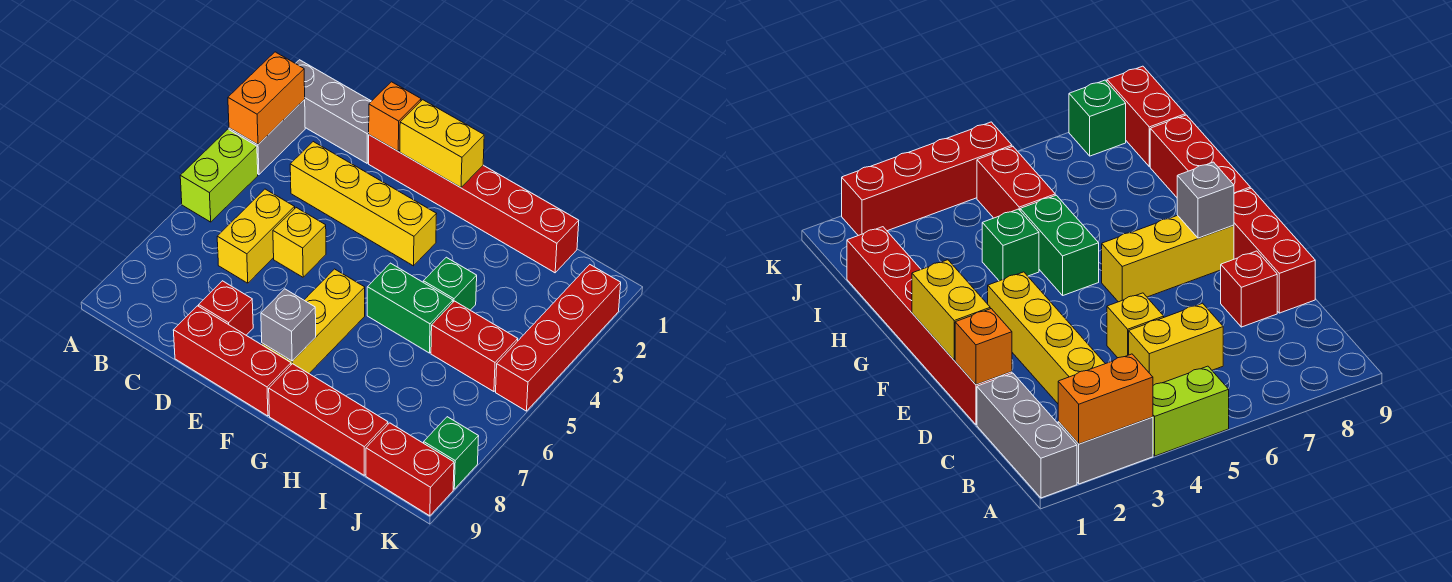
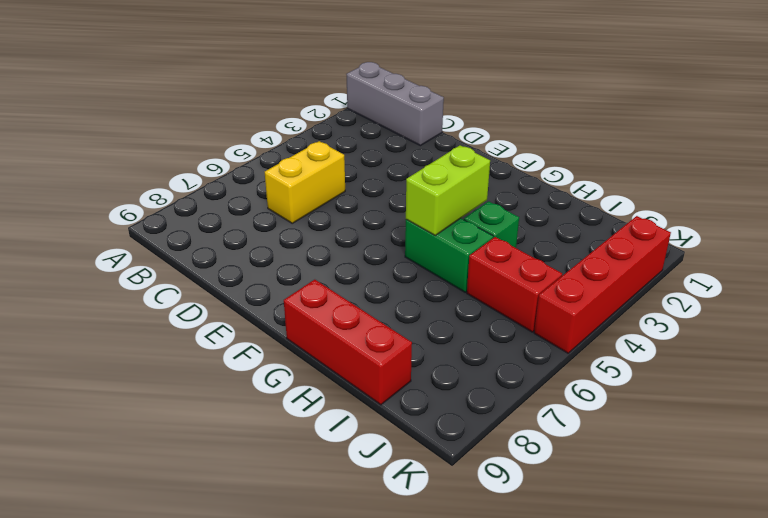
lime brick G4:G5 level 2 -> lime brick A4:A5 level 1
none -> grey brick A2:A3 level 1
none -> yellow brick C3:F3 level 1
none -> red brick D1:I1 level 1

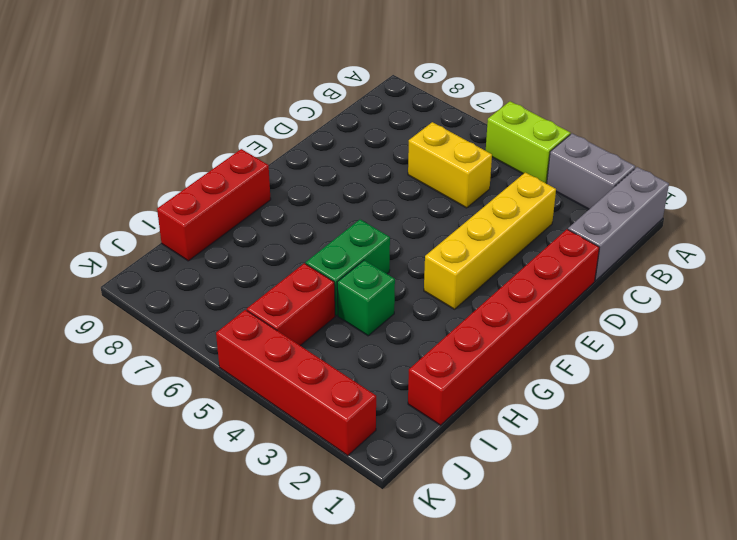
none -> yellow brick D5 level 1
none -> red brick D8 level 1
none -> red brick D9:F9 level 1

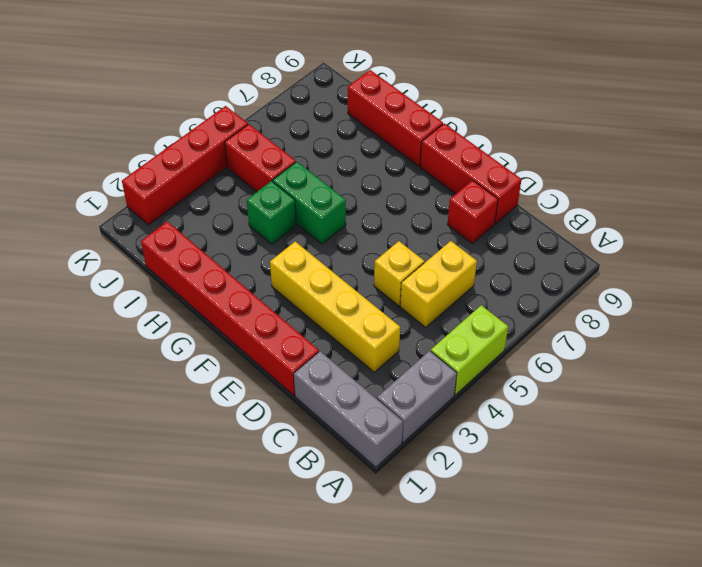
none -> yellow brick F6:F8 level 1
none -> red brick J9:K9 level 1
none -> green brick K8 level 1

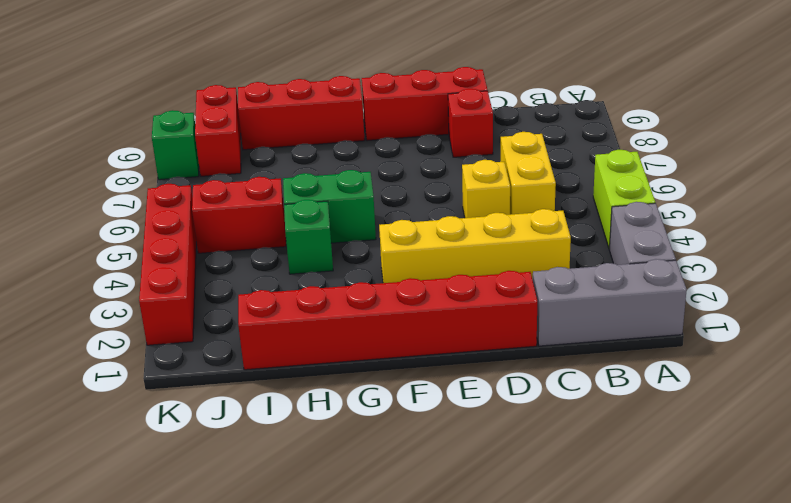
red brick J8:J9 level 1 -> red brick J9:K9 level 1
none -> yellow brick F6:F8 level 1
none -> orange brick A2:A3 level 2
none -> orange brick D1 level 2

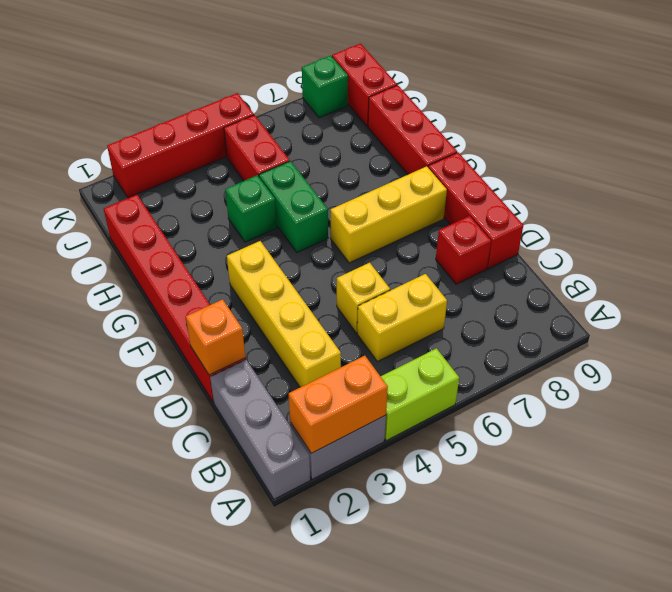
none -> yellow brick E1:F1 level 2
none -> grey brick F8 level 2

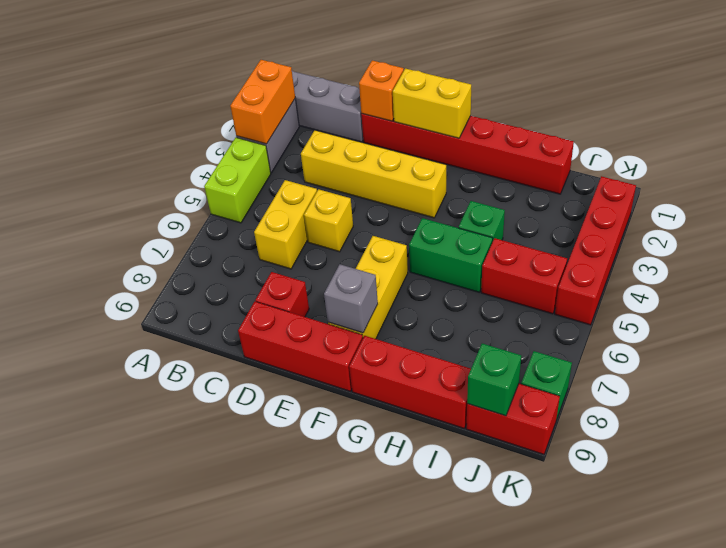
green brick J9 level 2 -> none

